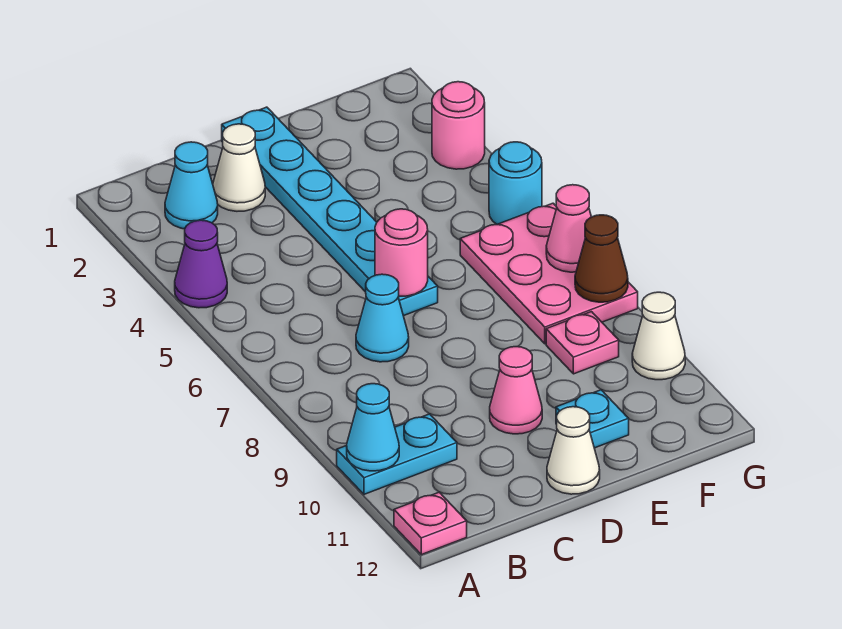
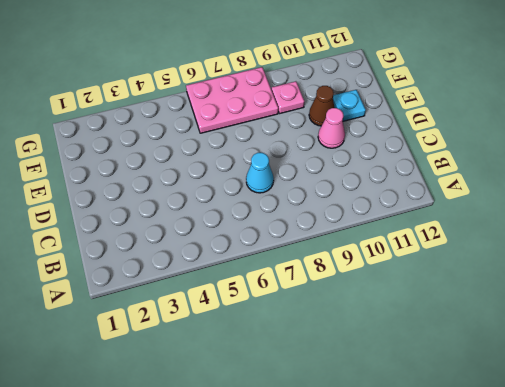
brown cone E10 level 1 -> brown cone G8 level 2
none -> purple cone A4 level 1
none -> cyan plate A10:B10 level 1
none -> pink plate A12 level 1

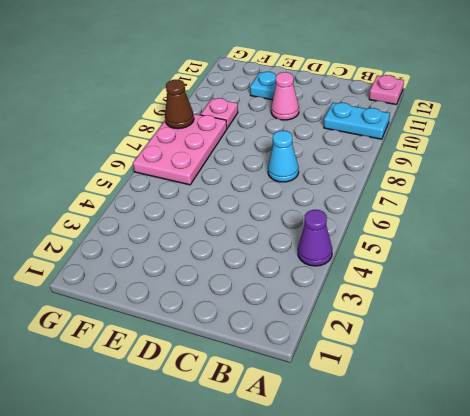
none -> cyan cone B2 level 1
none -> white cone C2 level 1
none -> cyan plate D1:D6 level 1

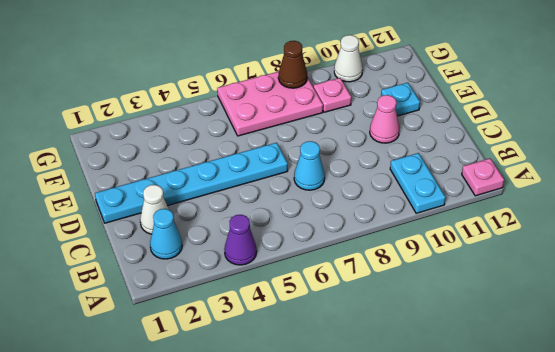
none -> white cone D12 level 1
none -> pink round brick G3 level 1
none -> cyan round brick G5 level 1

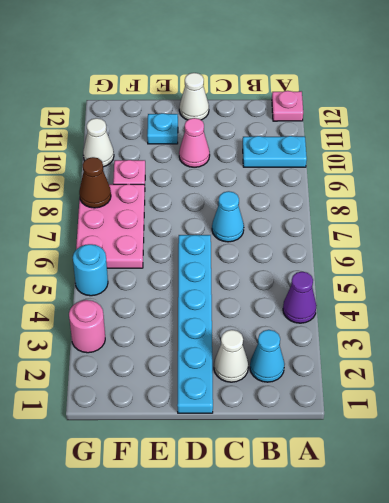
none -> cyan cone A10 level 2
none -> pink round brick D6 level 2
none -> pink cone G7 level 2

